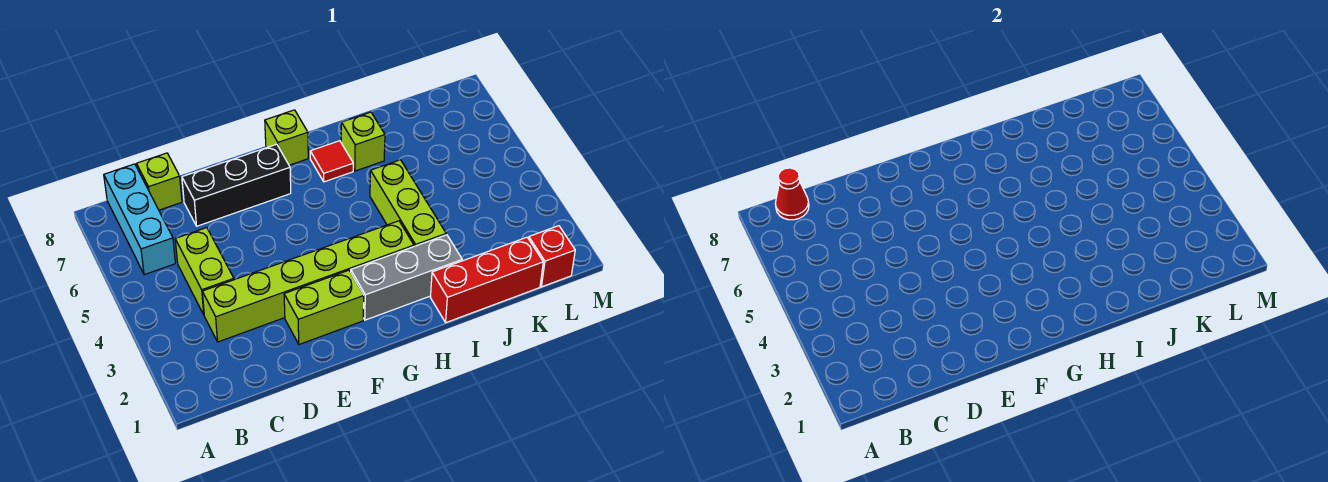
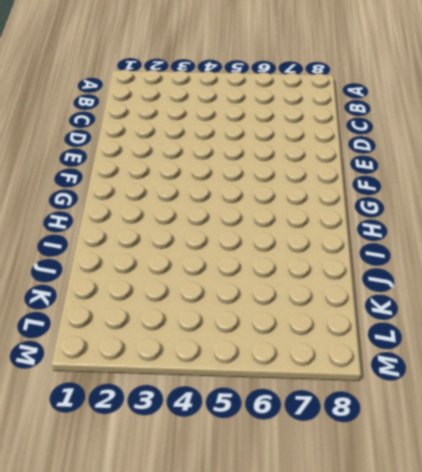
none -> cyan brick B6:B8 level 1
none -> lime brick C3:H3 level 1
none -> lime brick C4:C5 level 1

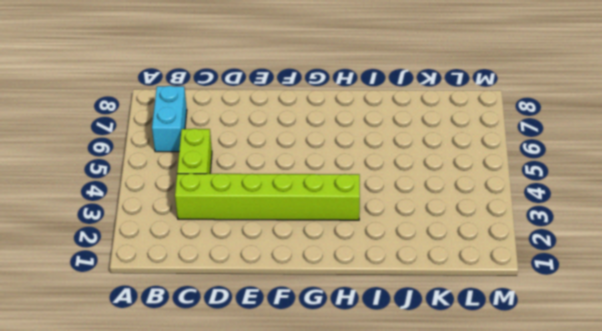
cyan brick B6:B7 level 1 -> cyan brick B6:B8 level 1
none -> lime brick C8 level 1
none -> black brick D7:F7 level 1
none -> lime brick E2:F2 level 1

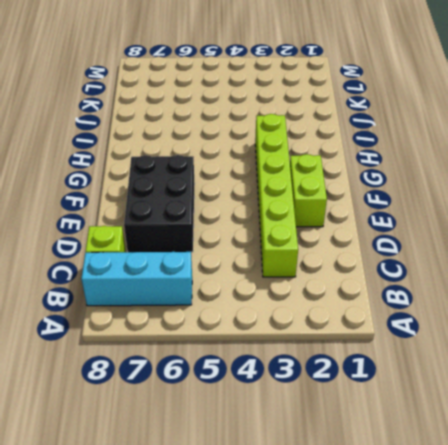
black brick D6:F7 level 1 -> black brick D7:F7 level 1
none -> lime brick C4:C5 level 1
none -> grey brick G2:I2 level 1
none -> lime brick G8 level 1

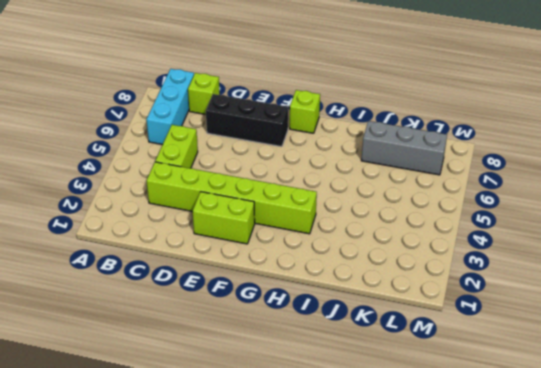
grey brick J7:L7 level 1 -> grey brick G2:I2 level 1
none -> red tile H7 level 1
none -> red brick I1:K1 level 1
none -> lime brick I3:I5 level 1

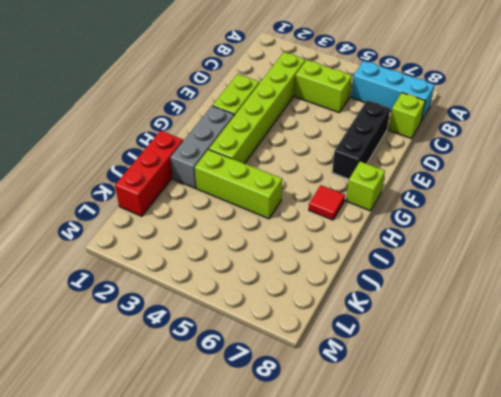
none -> lime brick I7 level 1
none -> red brick L1 level 1
none -> red cone B8 level 2

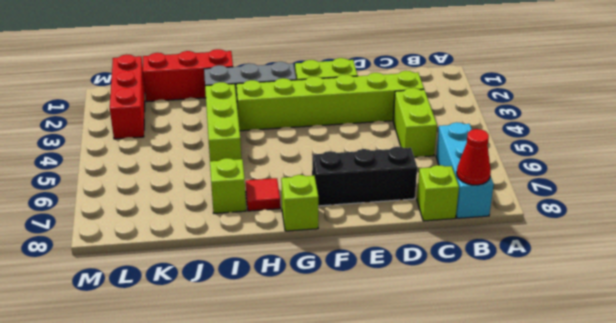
red brick L1:L3 level 1 -> red brick L1 level 1

